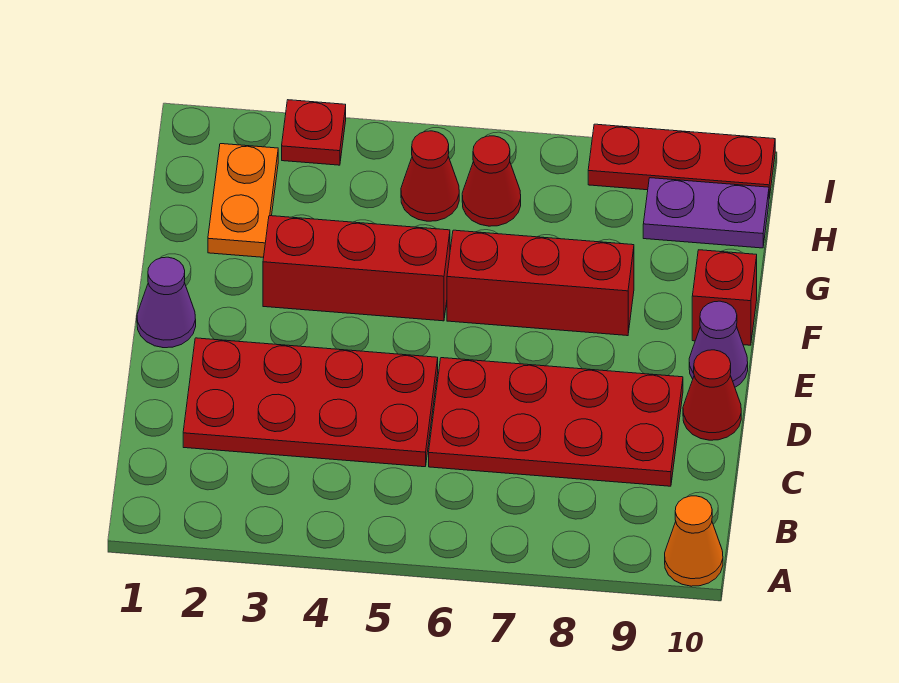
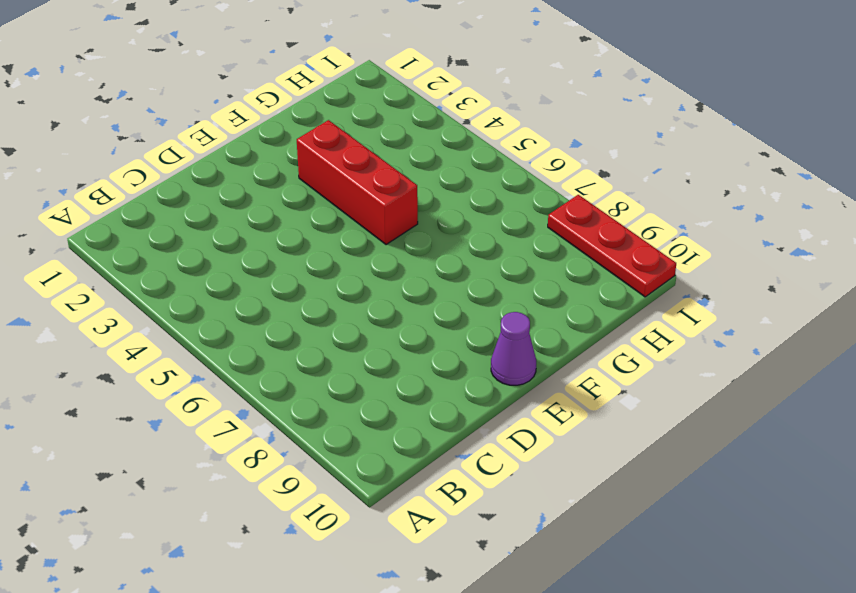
none -> orange cone A10 level 1
none -> red plate C2:D5 level 1
none -> red plate C6:D9 level 1

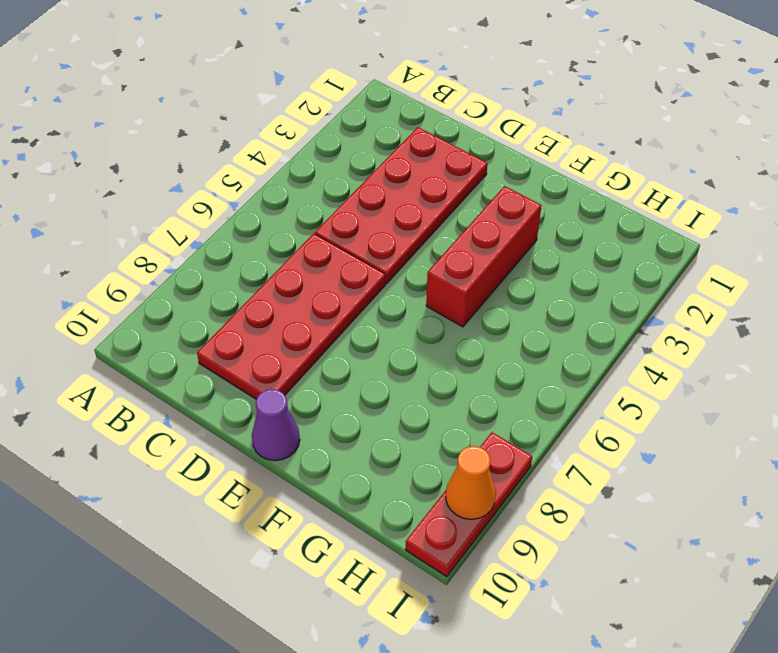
orange cone I9 level 2 -> orange cone A10 level 1
none -> red cone D10 level 1
none -> purple cone E1 level 1
none -> red brick F6:F8 level 1

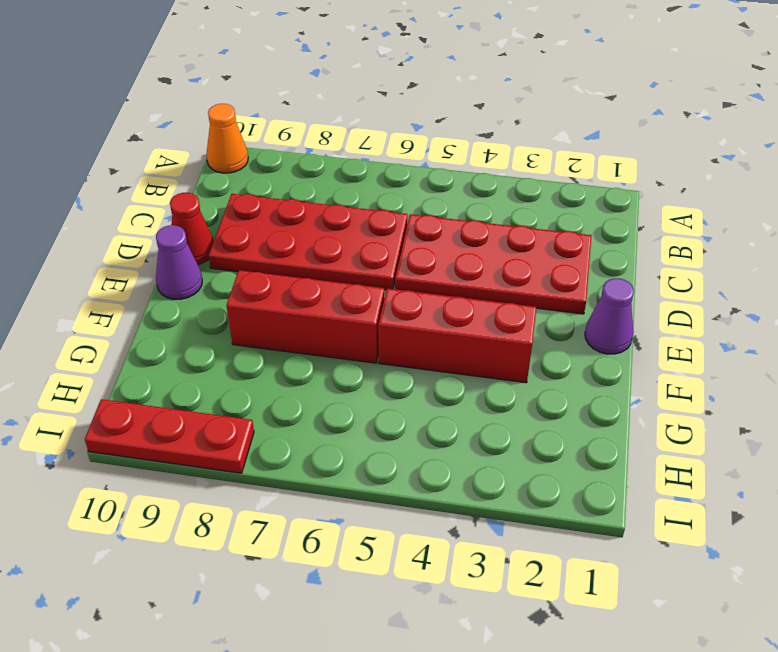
none -> red brick F10 level 1
none -> orange plate G2:H2 level 1
none -> red cone H5 level 1

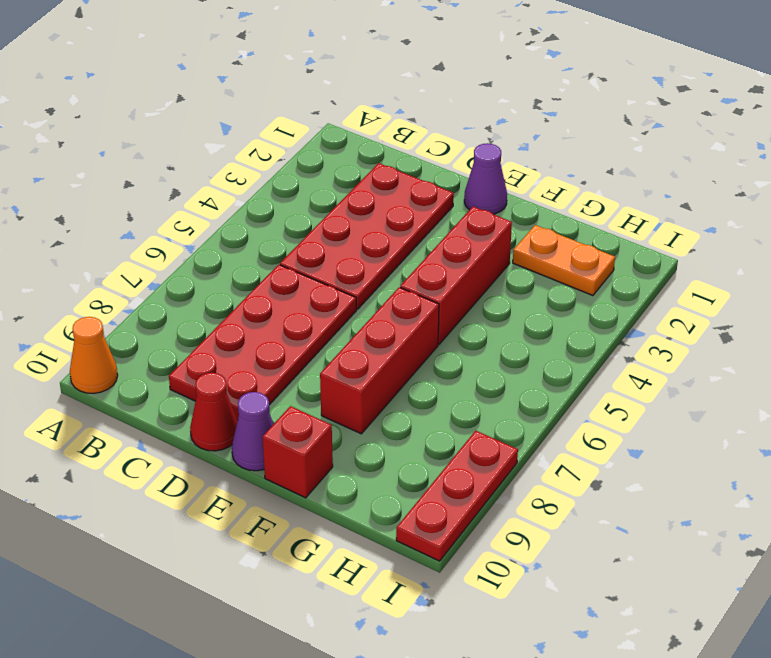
none -> red cone H5 level 1
none -> red cone H6 level 1
none -> purple plate H9:H10 level 1

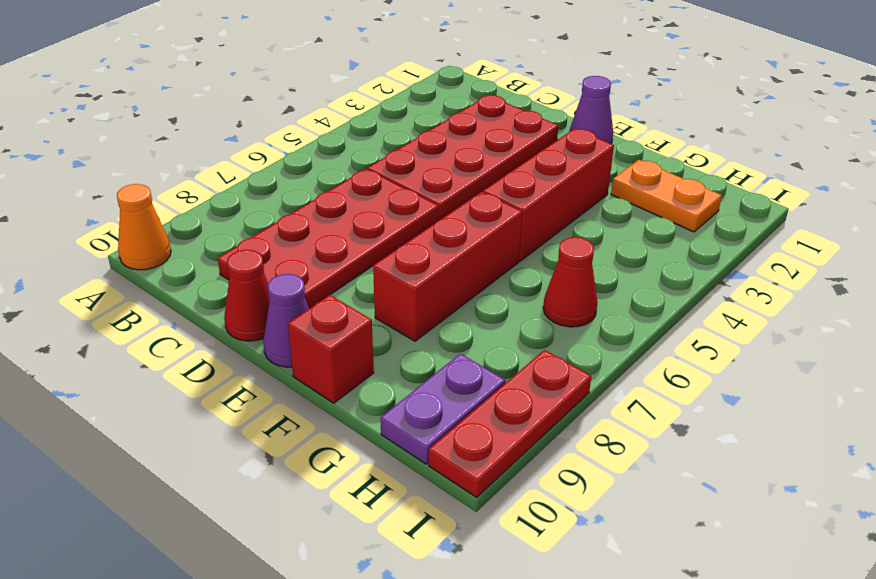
none -> red cone H5 level 1
none -> red plate I3 level 1

